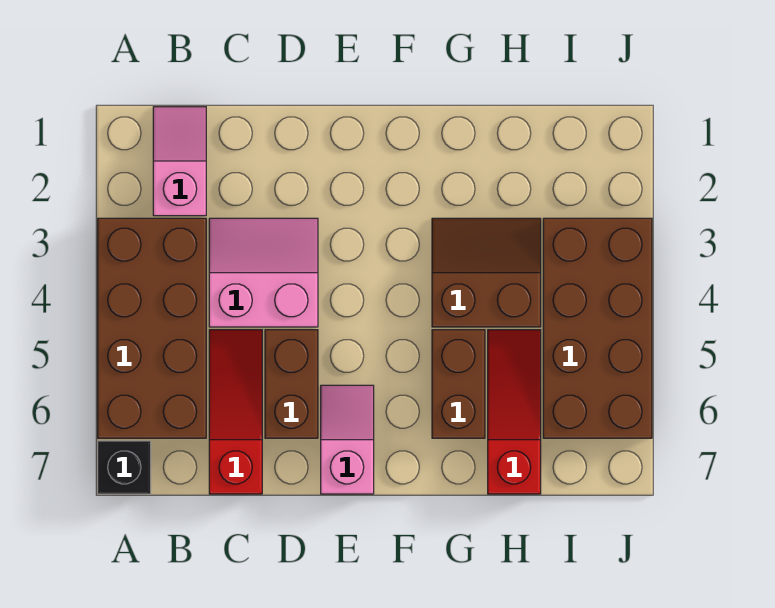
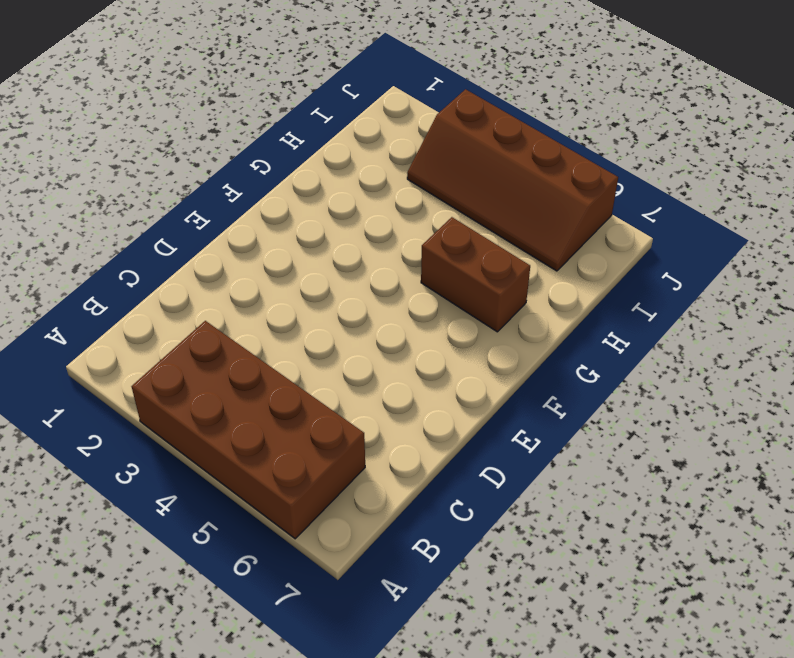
brown slope I3:J6 level 1 top J -> brown brick I3:J6 level 1
none -> black brick A7 level 1
none -> pink slope B1:B2 level 1 top 2

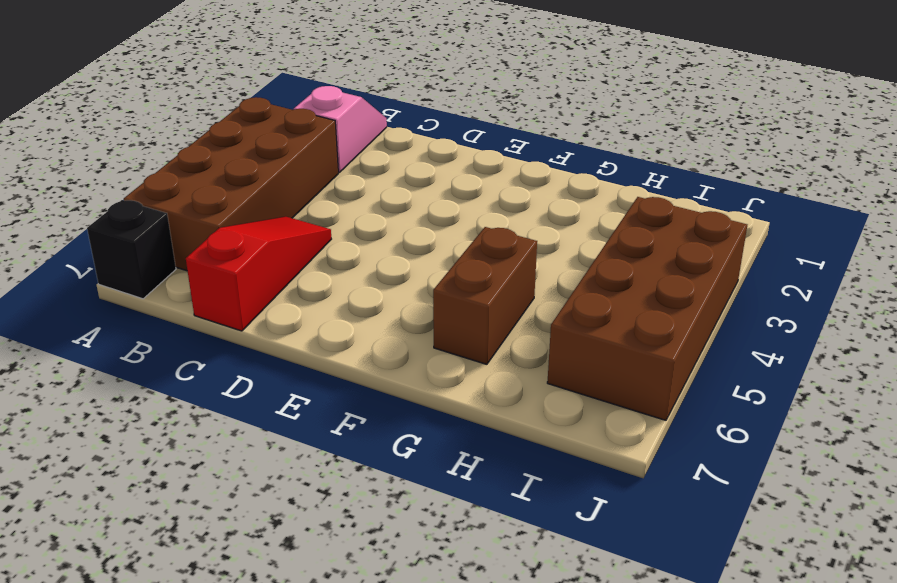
none -> pink slope C3:D4 level 1 top 4
none -> brown brick D5:D6 level 1

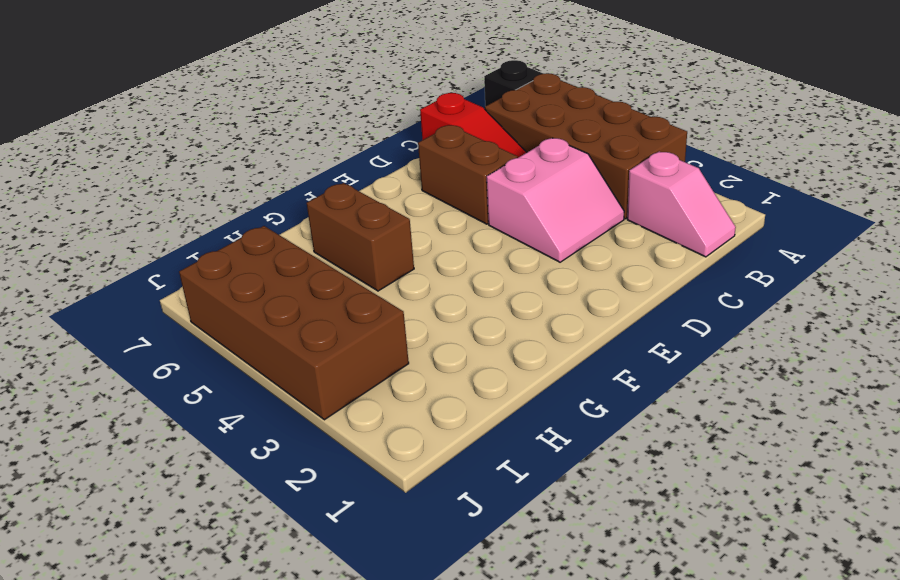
none -> pink slope E6:E7 level 1 top 7
none -> brown slope G3:H4 level 1 top 4

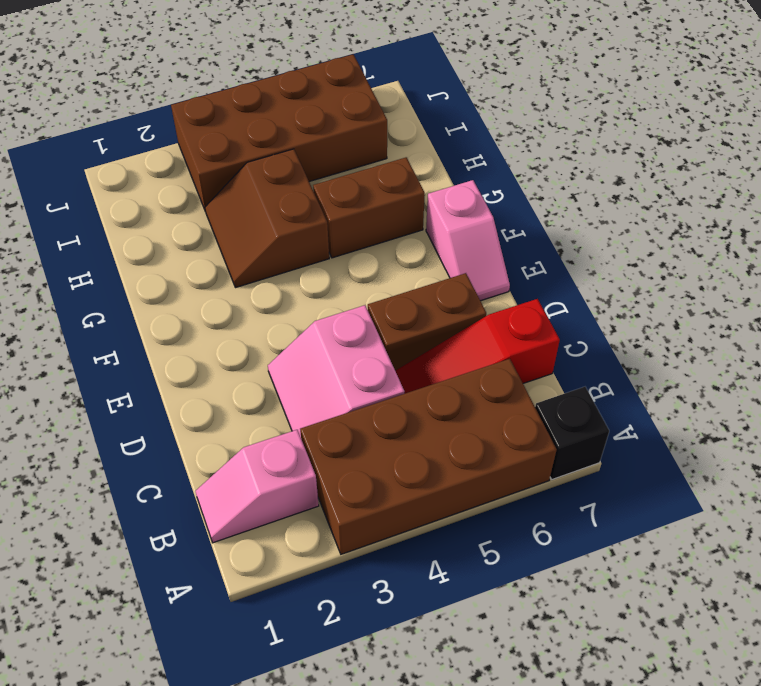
pink slope E7:F7 level 1 top F -> pink slope E6:E7 level 1 top 7
none -> red slope H5:H7 level 1 top 7

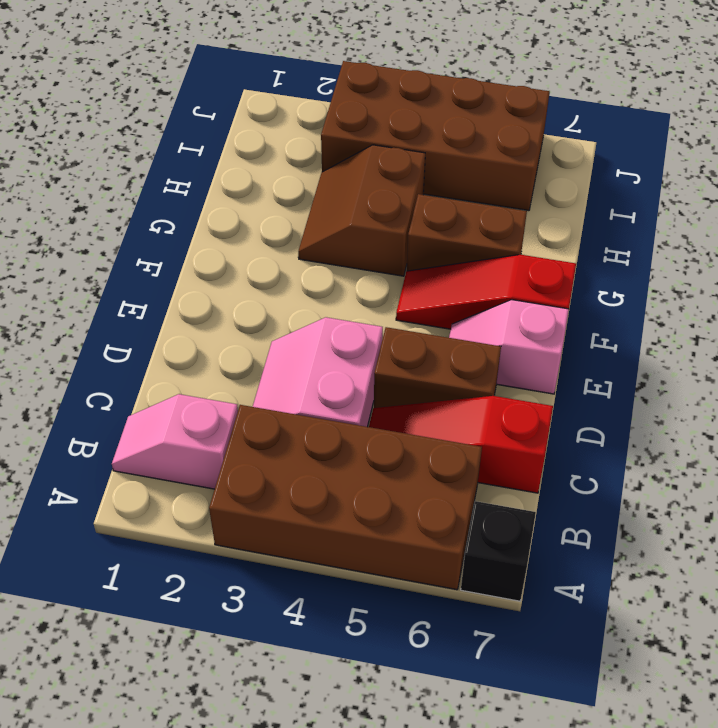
red slope F5:F7 level 1 top 7 -> red slope H5:H7 level 1 top 7

